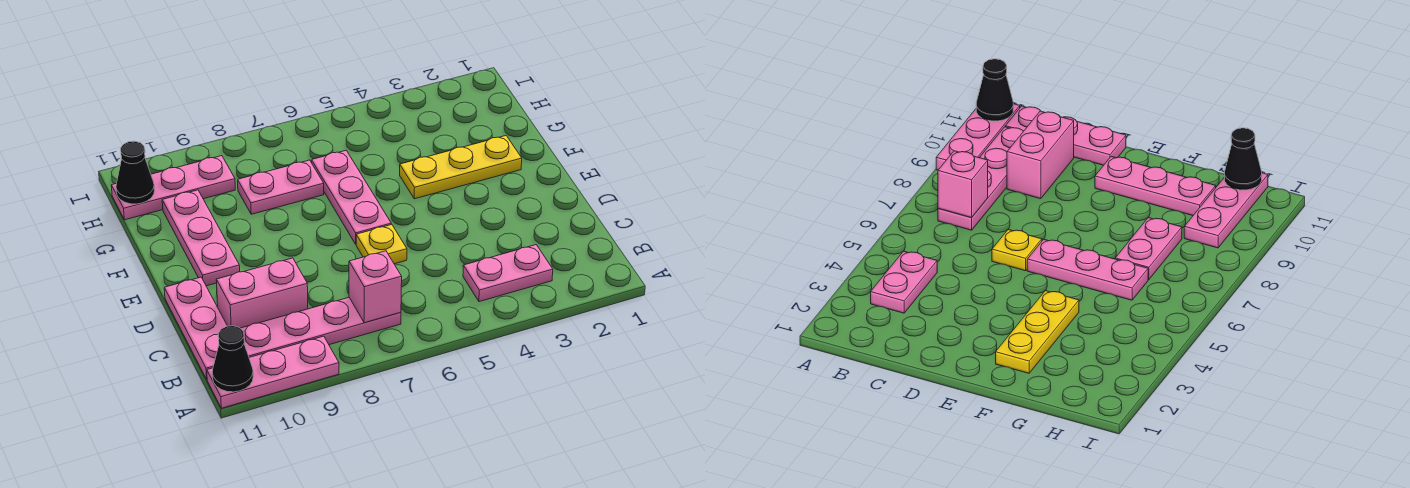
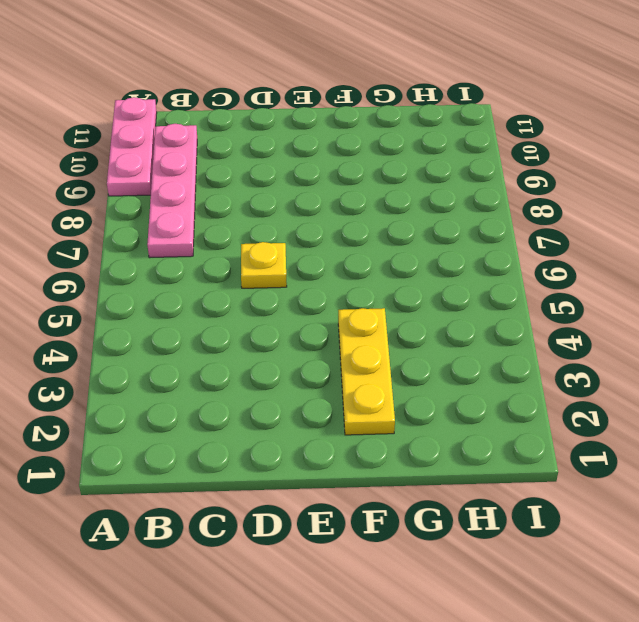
none -> pink plate B3:B4 level 1
none -> pink plate B11:D11 level 1
none -> pink brick C9:C10 level 1

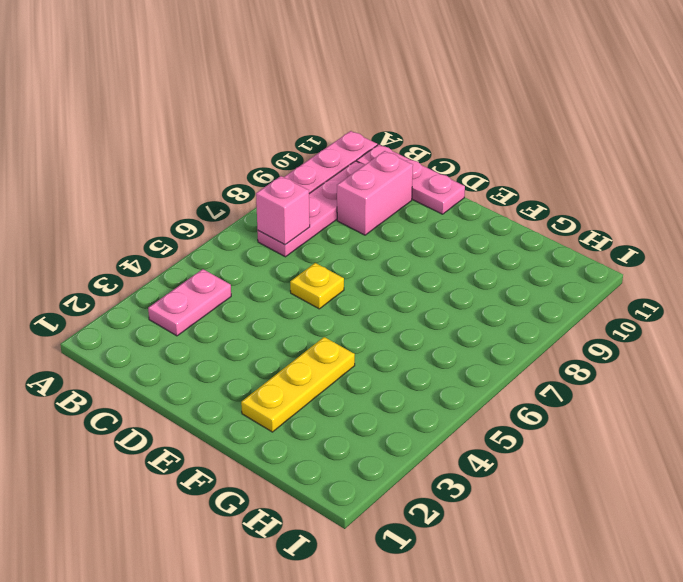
none -> pink plate E6:G6 level 1
none -> pink plate E10:G10 level 1
none -> pink plate G7:G8 level 1

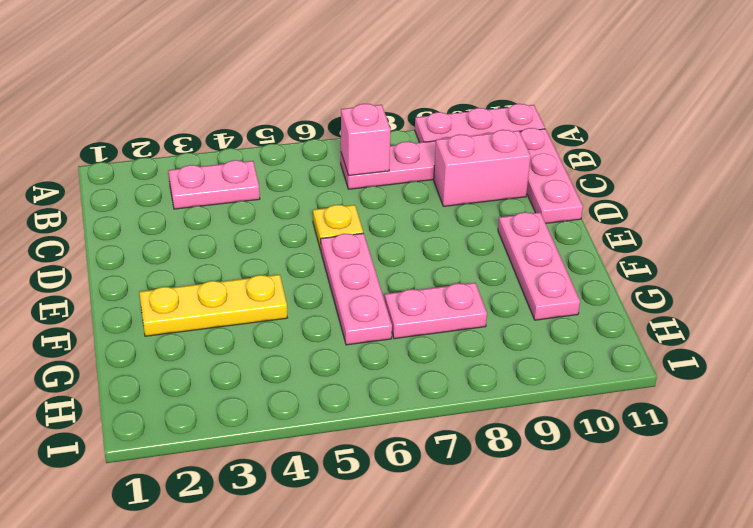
none -> pink plate H9:H11 level 1
none -> black cone A11 level 2
none -> black cone H11 level 2

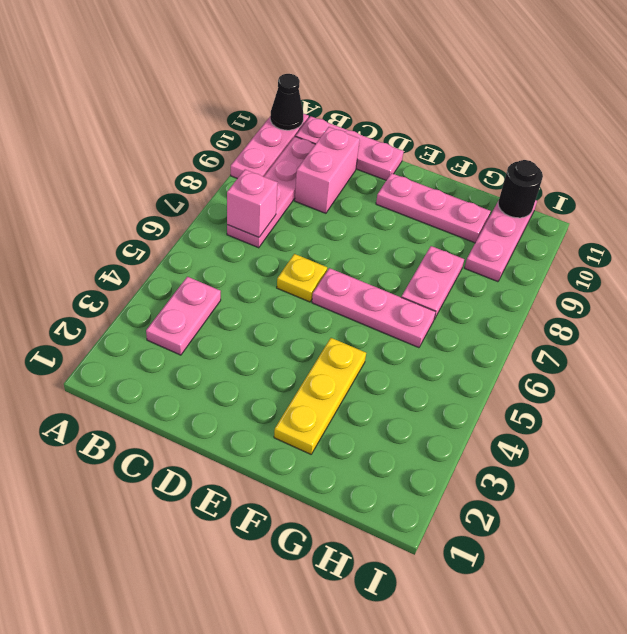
black round brick H11 level 2 -> black cone H11 level 2

